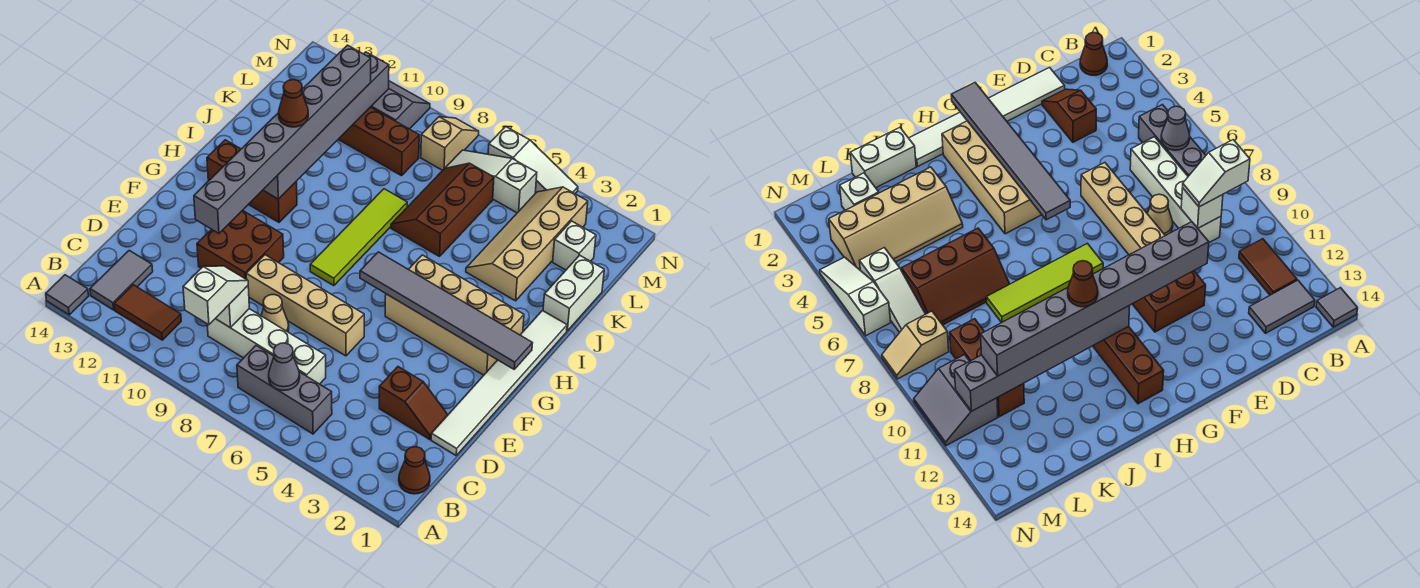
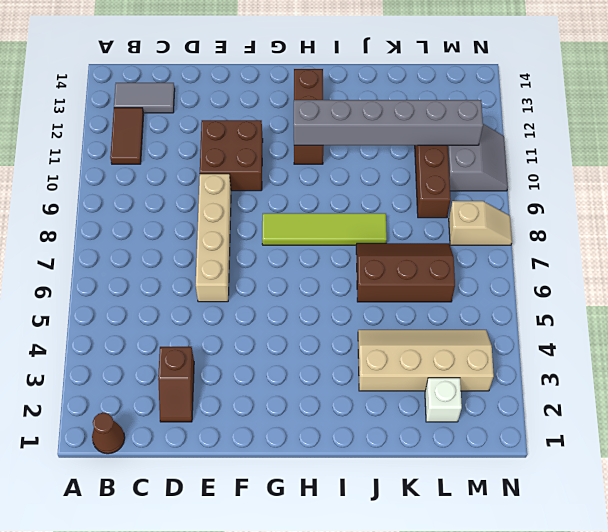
none -> grey tile A14 level 1
none -> grey brick B5:B7 level 1
none -> white brick C6:C9 level 1
none -> white tile D1:I1 level 1

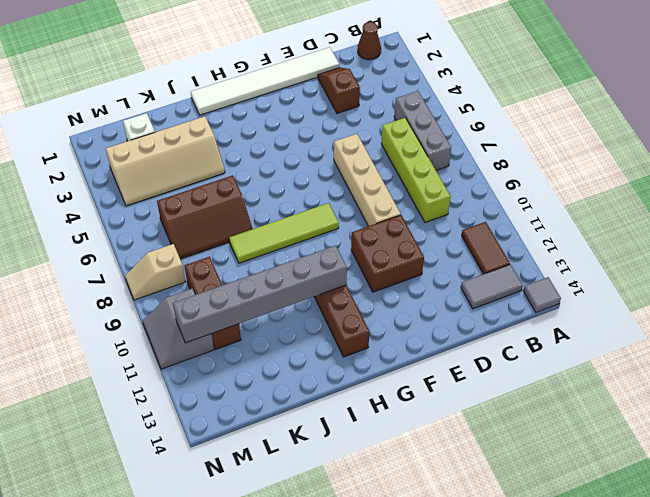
lime brick C6:C9 level 1 -> white brick C6:C9 level 1
none -> tan cone D8 level 1
none -> tan brick G2:H5 level 1
none -> white brick J1:K1 level 1
none -> white slope M5:M7 level 1 top 5

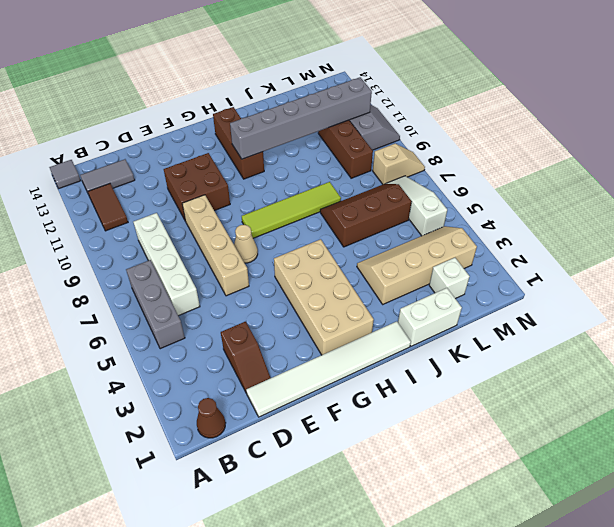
tan cone F7 level 1 -> tan cone D8 level 1
none -> white slope N4:N6 level 1 top 6
none -> grey cone B6 level 2
none -> white brick C9 level 2
none -> grey tile G1:G6 level 2

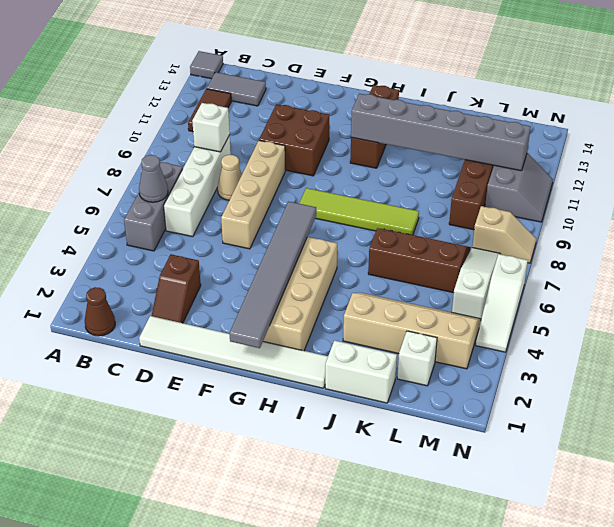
none -> white slope B9:C9 level 3 top B
none -> grey brick E11:L11 level 3
none -> brown cone I11 level 4

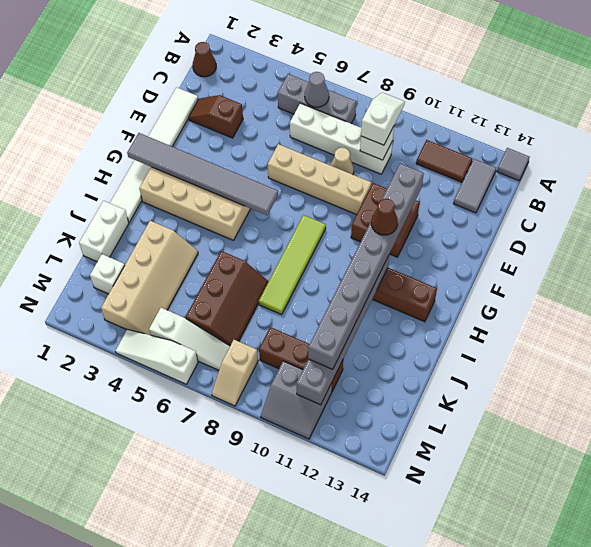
white slope B9:C9 level 3 top C -> white slope B9:C9 level 3 top B
brown cone G11 level 4 -> brown cone I11 level 4

